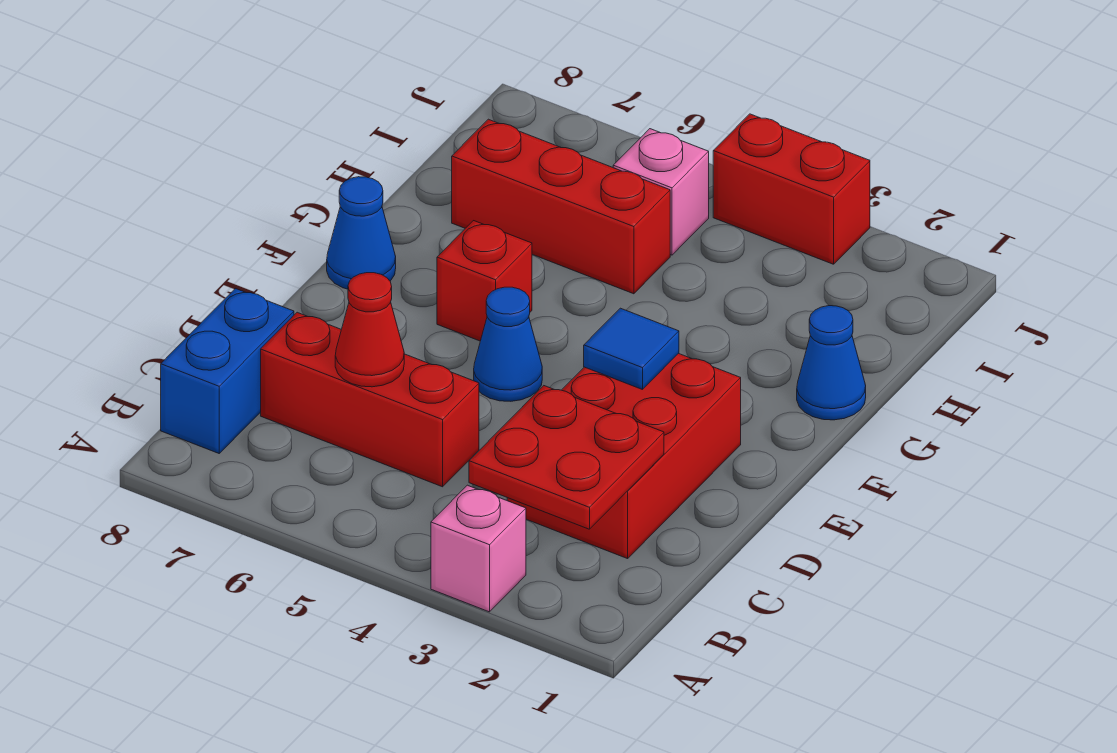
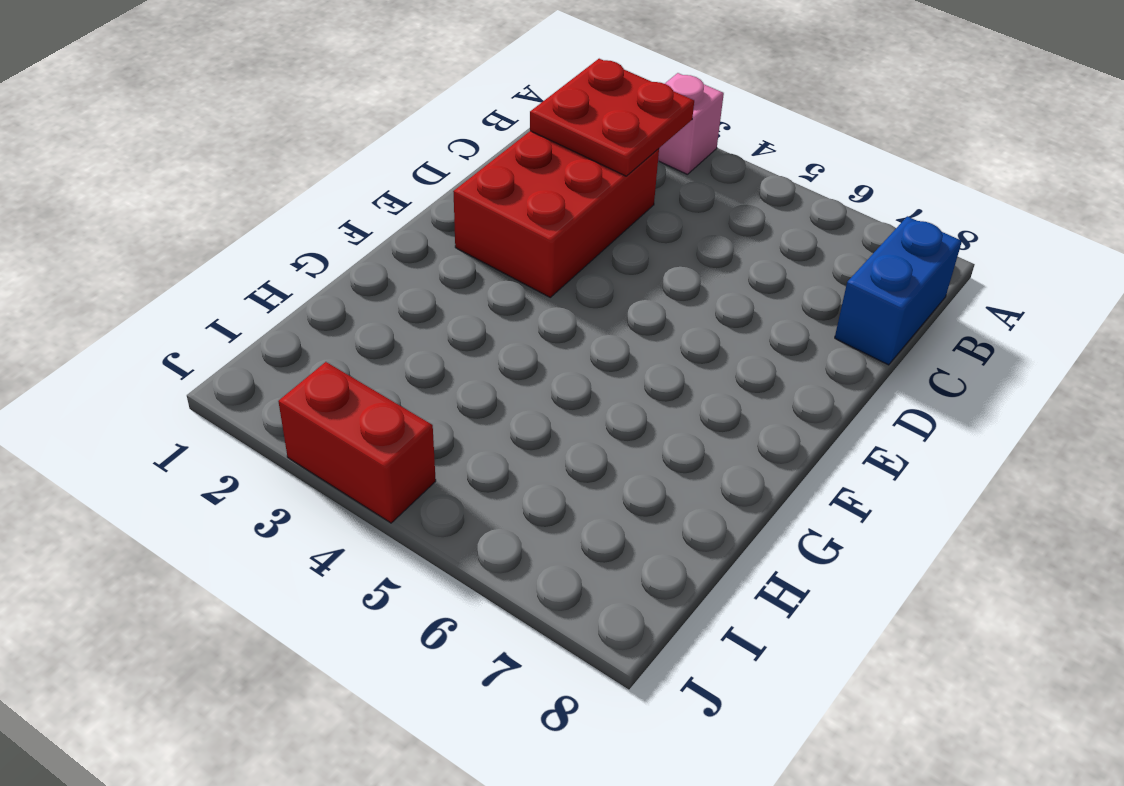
none -> red brick C5:C7 level 1
none -> blue cone E5 level 1
none -> red brick F6 level 1

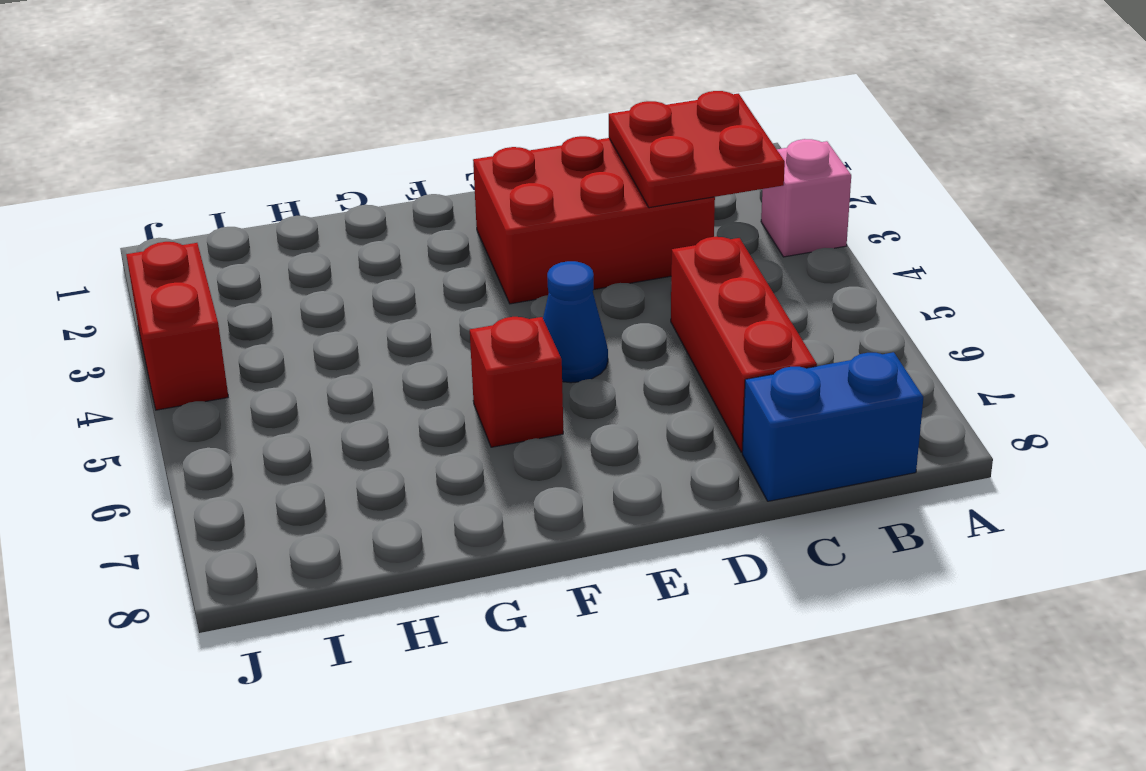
none -> blue cone F8 level 1
none -> blue cone G1 level 1
none -> red brick H5:H7 level 1

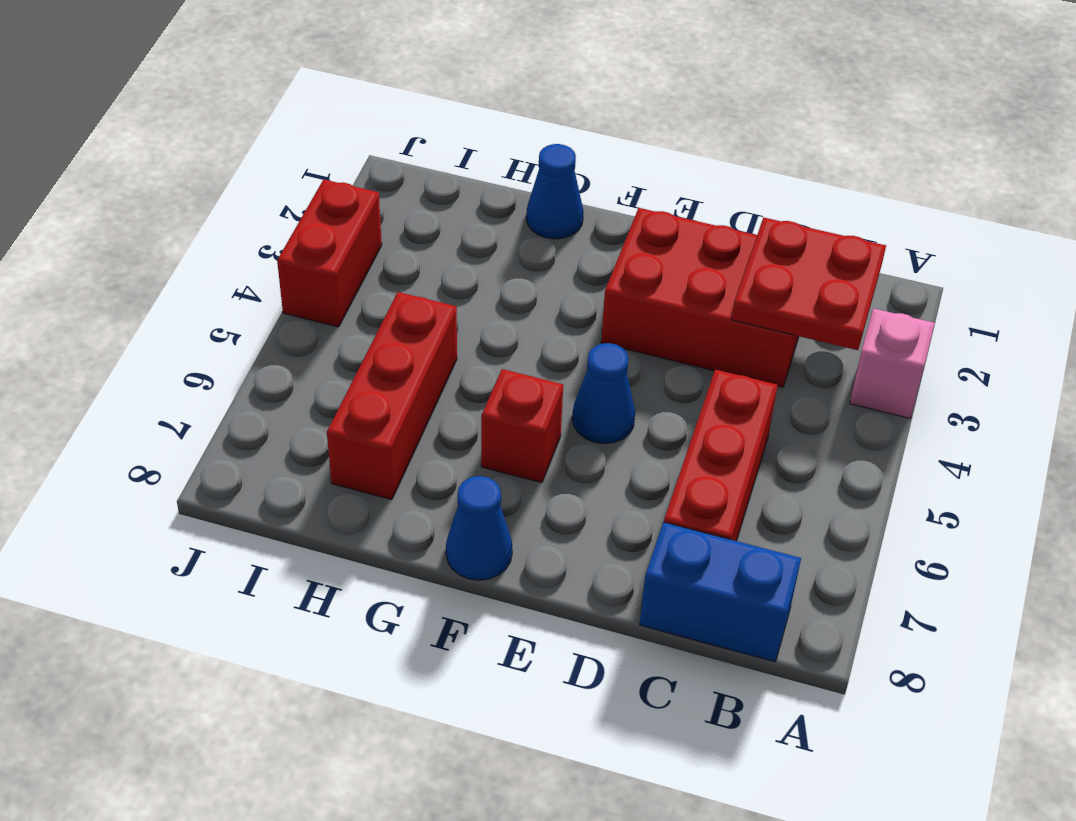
none -> pink brick I5 level 1
none -> red cone C6 level 2
none -> blue tile E3 level 2

